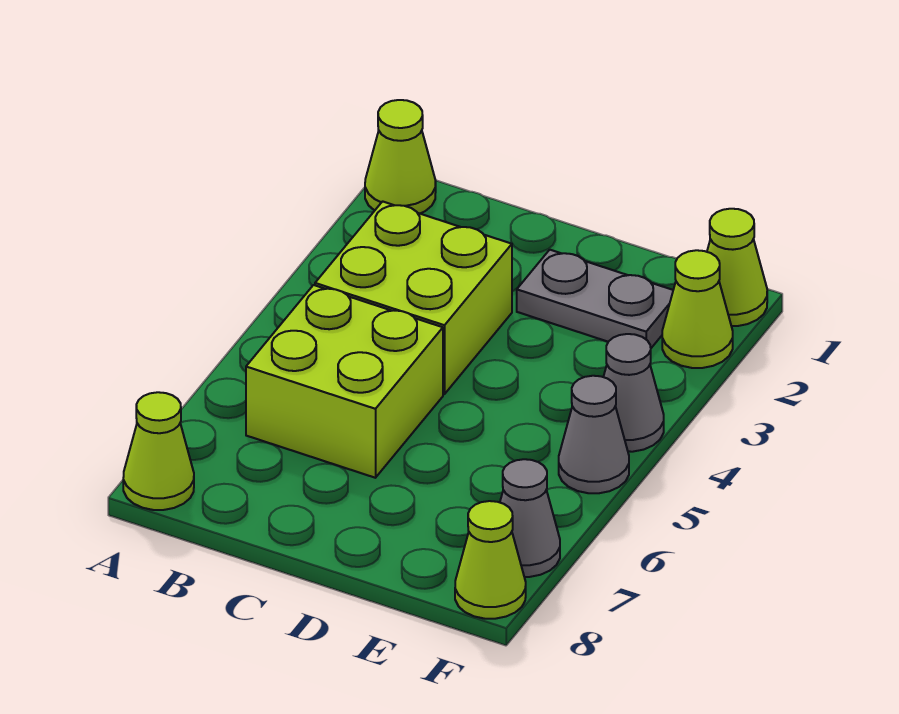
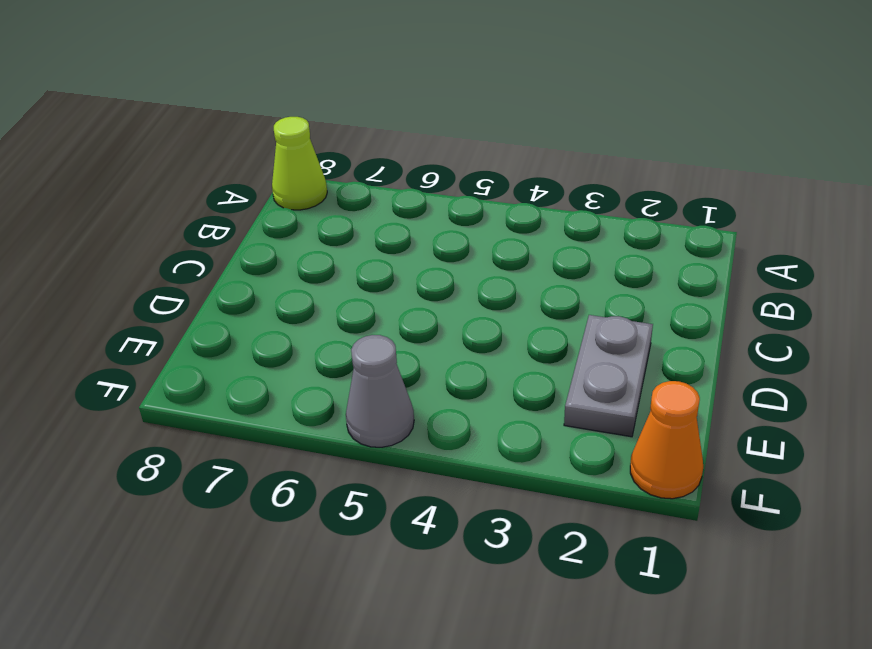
orange cone F1 level 1 -> lime cone F1 level 1
none -> lime cone A1 level 1
none -> lime brick B3:C4 level 1

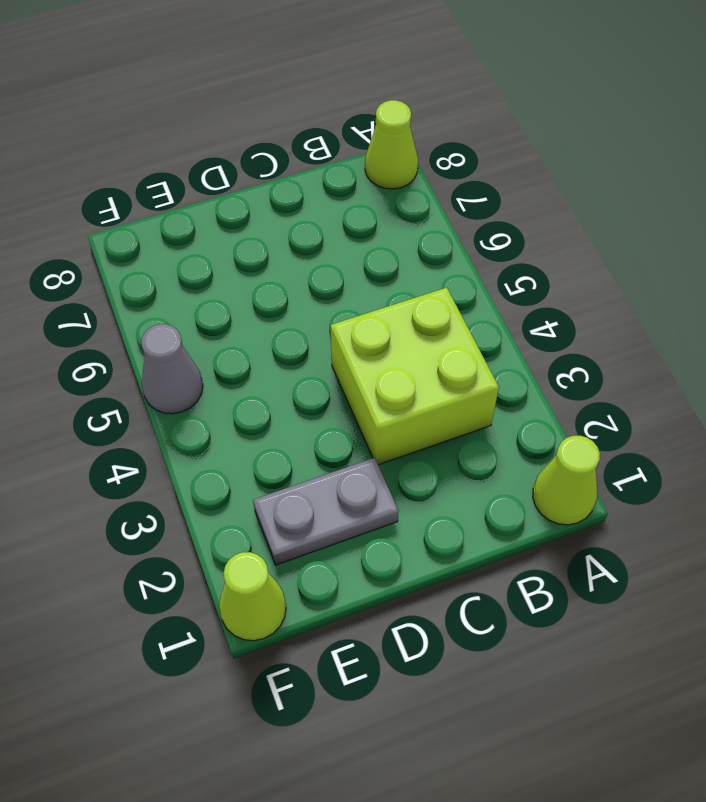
none -> lime brick B5:C6 level 1
none -> lime cone F2 level 1

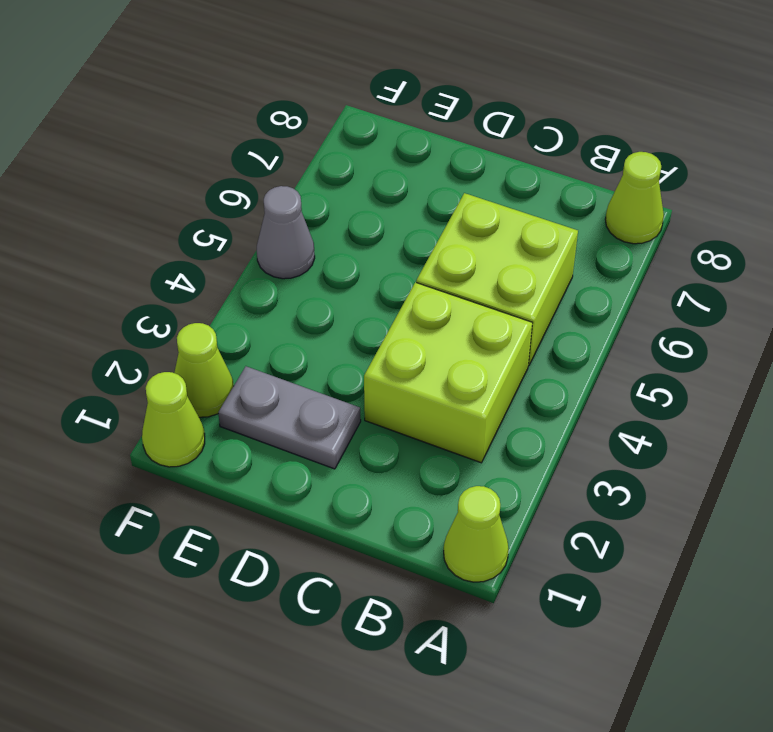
none -> grey cone F4 level 1
none -> grey cone F7 level 1

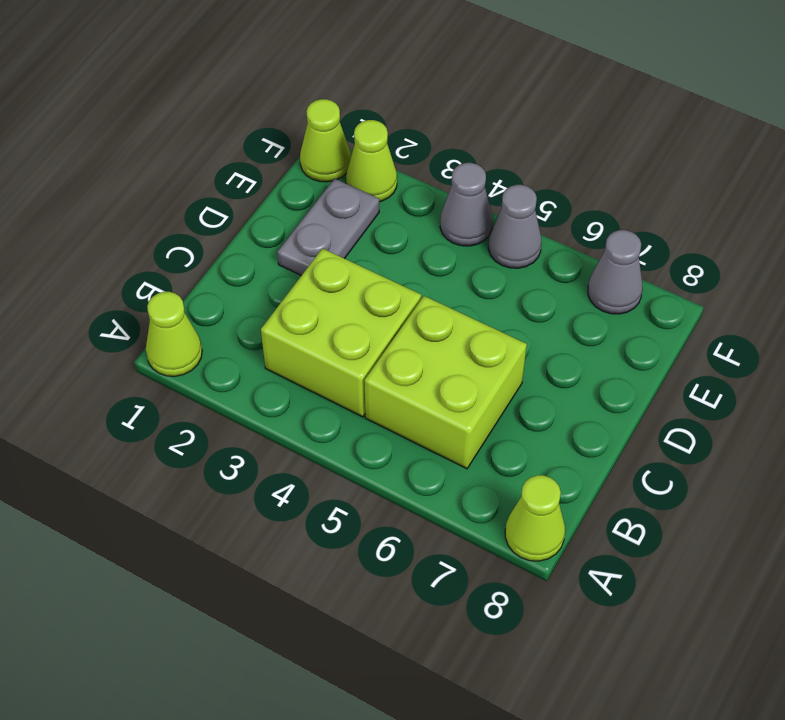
none -> lime cone F8 level 1

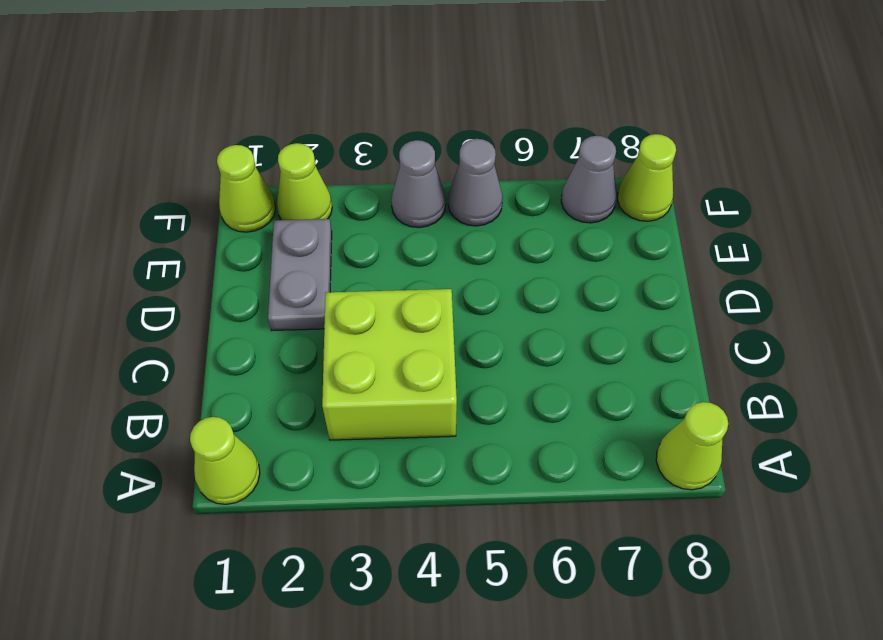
none -> lime brick B5:C6 level 1

